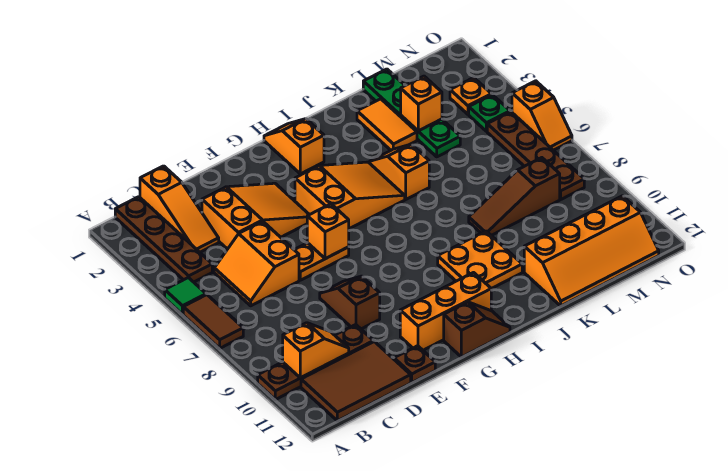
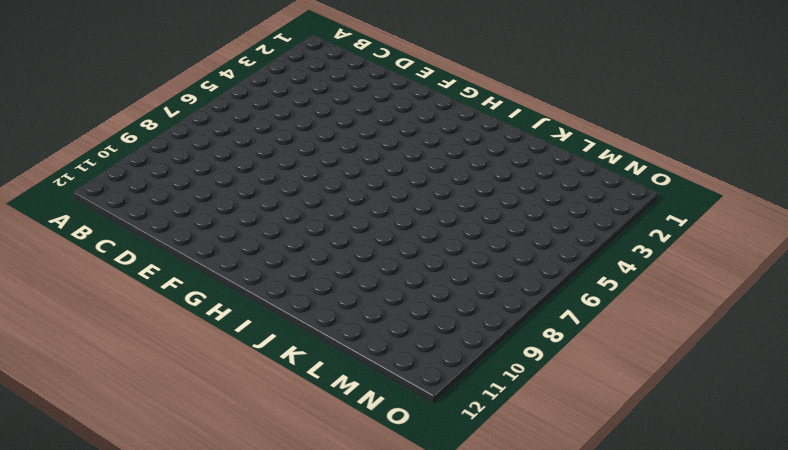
none -> green tile A5 level 1
none -> brown tile A6:A7 level 1
none -> brown plate A10:D10 level 1

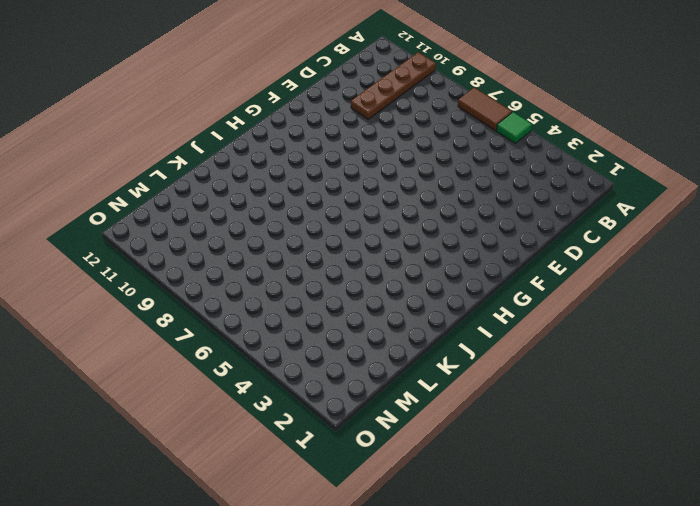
none -> brown plate B1:B4 level 1
none -> brown tile B11:D12 level 1
none -> orange slope C1:C3 level 1 top 1

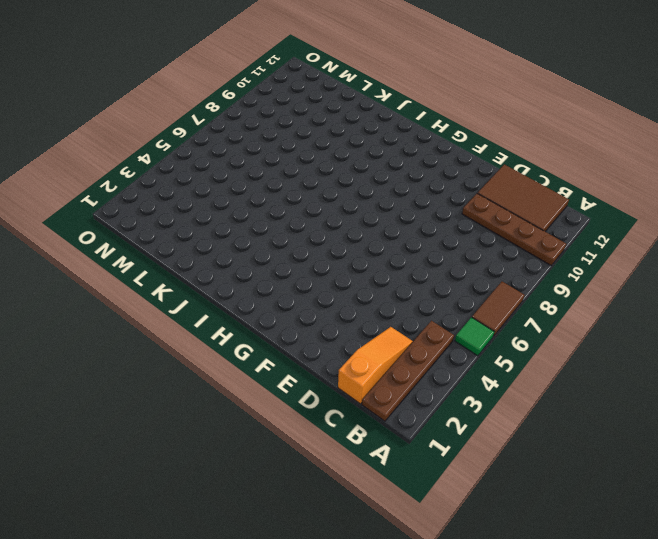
none -> orange slope C5:D6 level 1 top D
none -> orange slope D3:F4 level 1 top D
none -> orange plate E6:F6 level 1

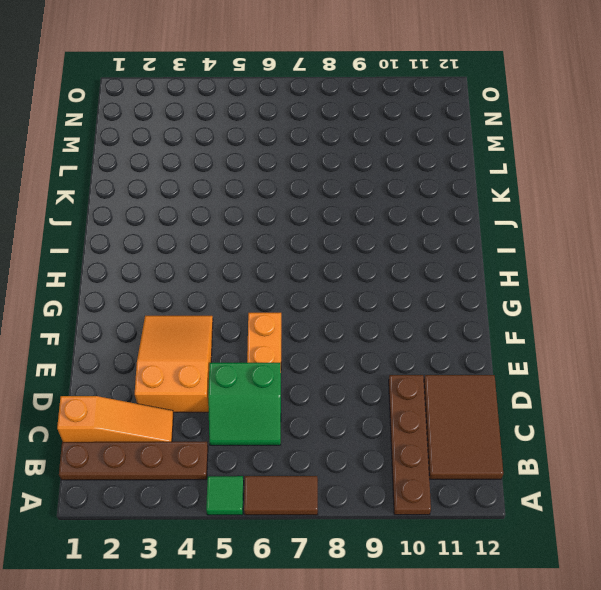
green slope C5:D6 level 1 top D -> orange slope C5:D6 level 1 top D
none -> brown slope E8:E9 level 1 top 9
none -> brown plate E12 level 1
none -> orange brick F11:H11 level 1

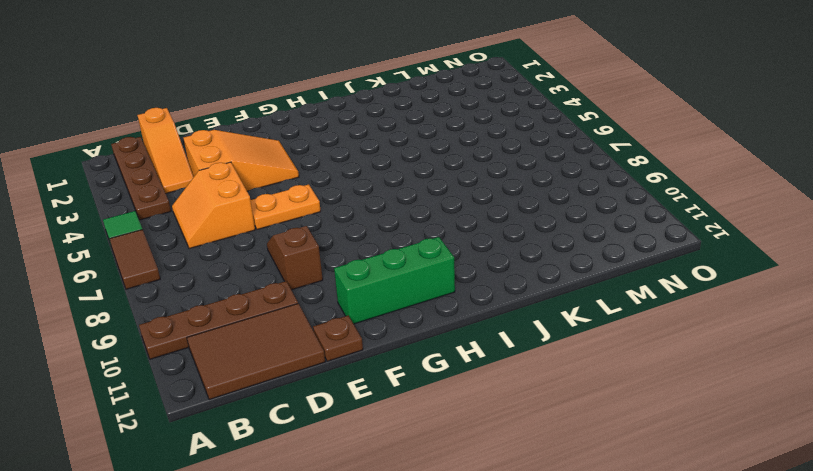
green brick F11:H11 level 1 -> orange brick F11:H11 level 1
none -> orange slope G4:I5 level 1 top G
none -> brown slope G12:H12 level 1 top G
none -> orange slope H1:H2 level 1 top 2

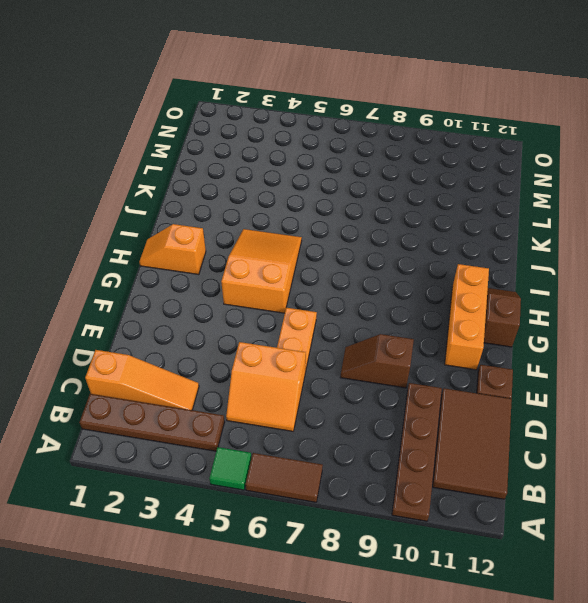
none -> orange slope D3:F4 level 1 top D
none -> orange plate I9:J10 level 1
none -> orange slope J4:J5 level 1 top 5

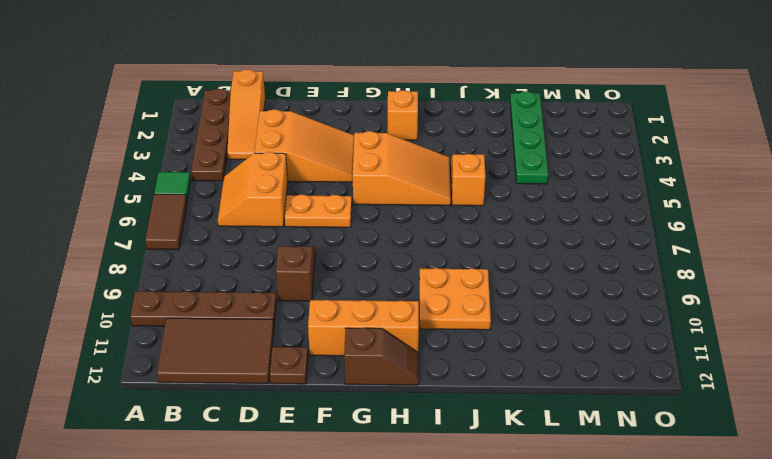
none -> orange tile K2:K3 level 1
none -> brown slope K8:M8 level 1 top M
none -> orange slope K11:N12 level 1 top 11

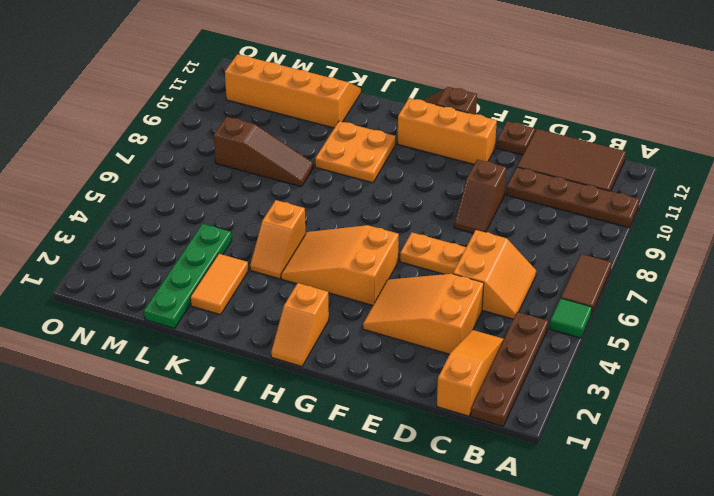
none -> orange plate N3 level 1
none -> green plate N4 level 1
none -> brown plate N5:N8 level 1

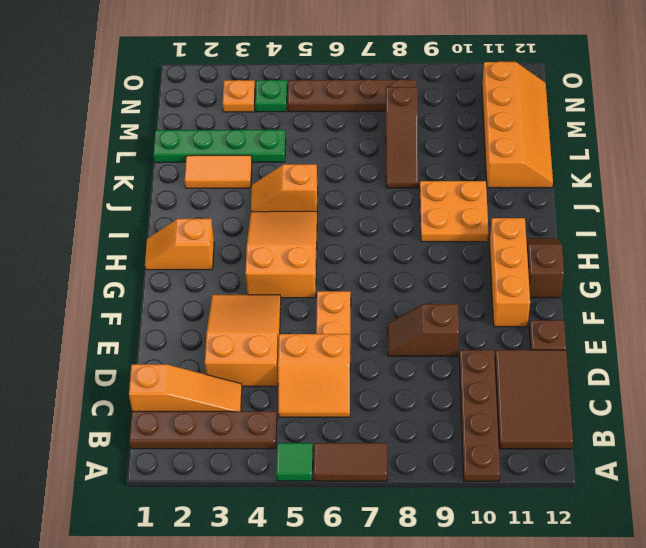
none -> orange slope O5:O6 level 1 top 5
none -> orange slope B10:C10 level 2 top B
none -> orange brick F6 level 2

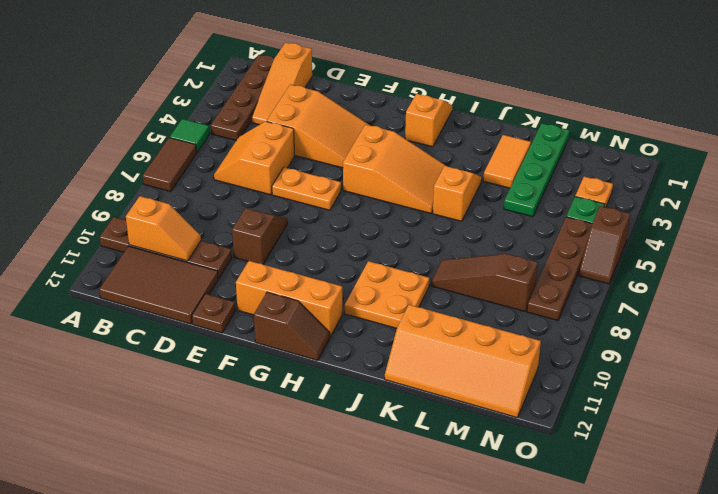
brown slope O5:O6 level 1 top 5 -> orange slope O5:O6 level 1 top 5
none -> orange brick F6 level 2
none -> orange brick L3 level 2

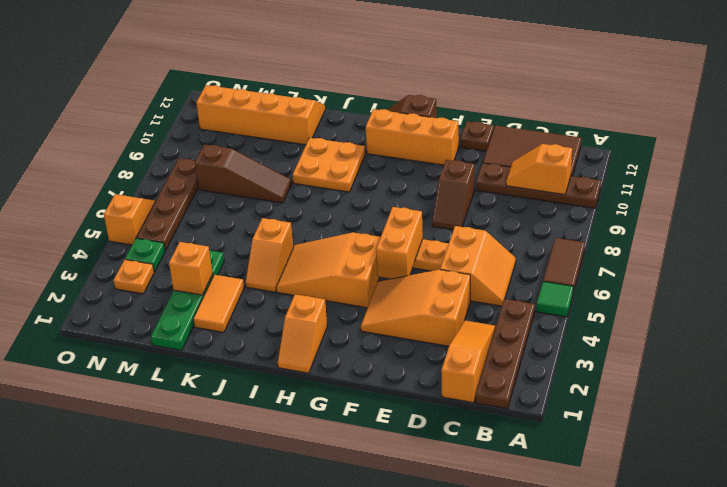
orange brick F5:F6 level 2 -> orange brick F6 level 2

